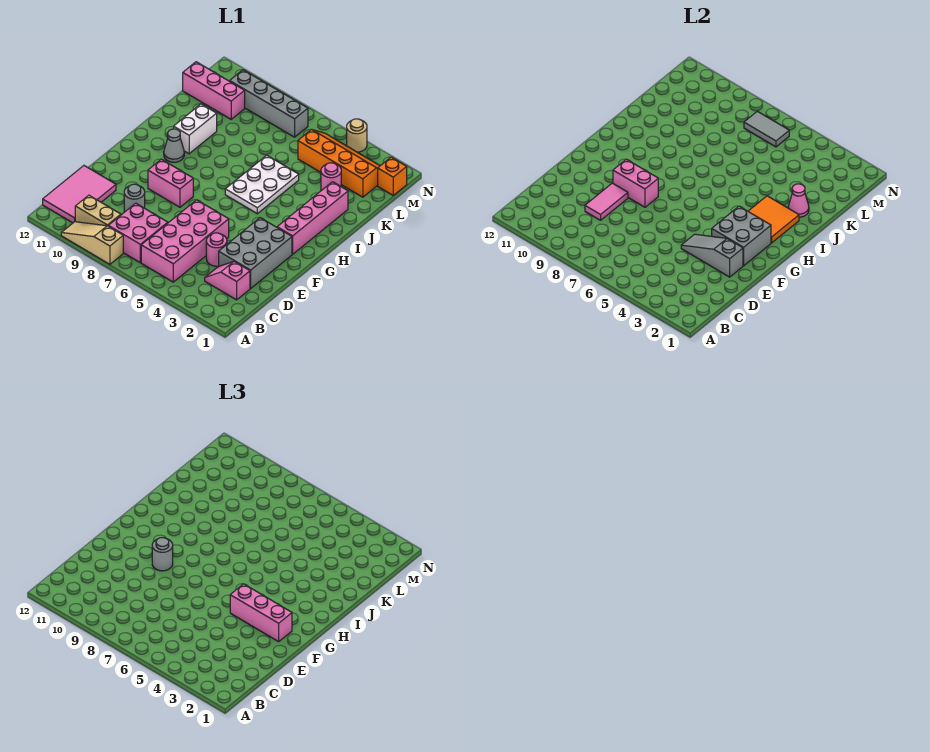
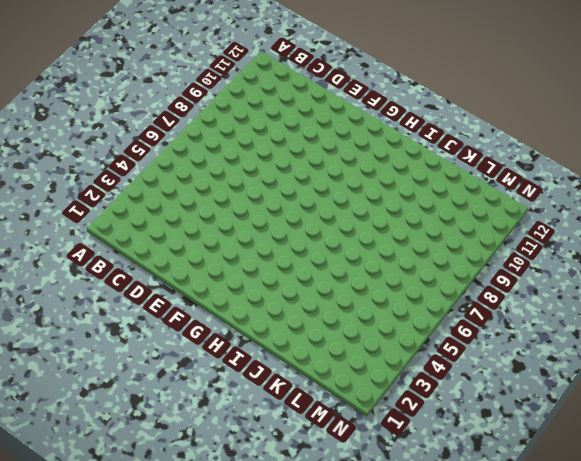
none -> tan slope A8:A10 level 1 top 8
none -> pink brick B5:E6 level 1
none -> pink brick B7:C8 level 1

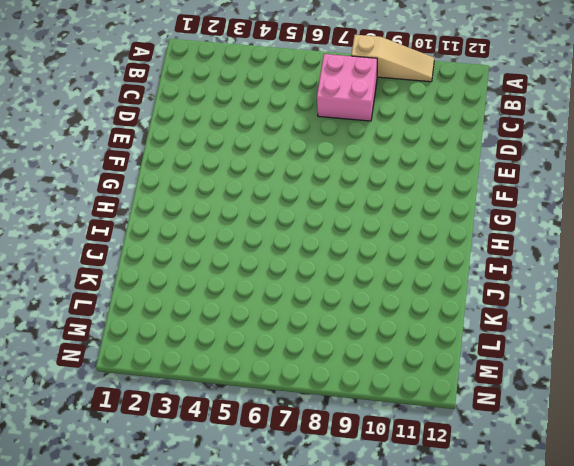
none -> pink brick B5:E6 level 1
none -> tan brick B9:B10 level 1
none -> pink tile B11:D12 level 1

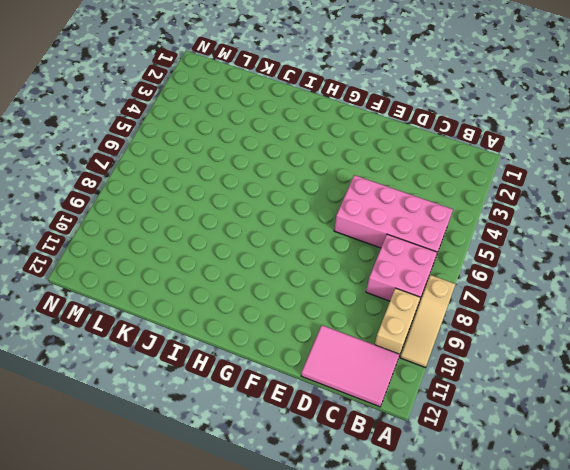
none -> pink slope C2:C3 level 1 top 2
none -> grey brick D2:F3 level 1
none -> pink round brick D4 level 1

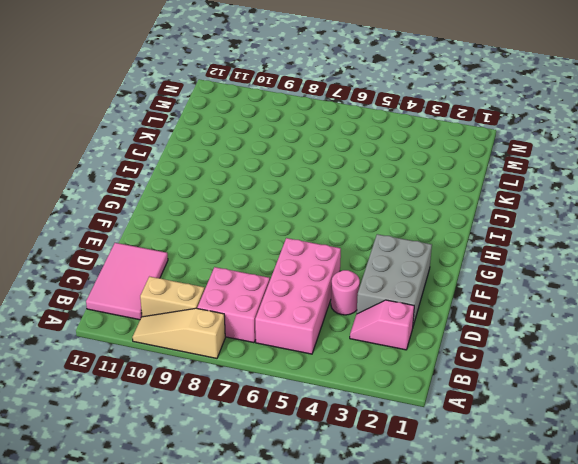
none -> grey round brick D9 level 1
none -> pink brick F8:F9 level 1
none -> pink brick G2:J2 level 1

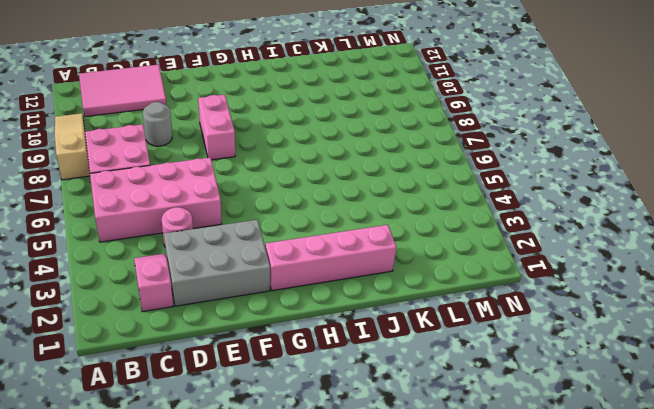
none -> tan brick B9:B10 level 1
none -> white plate H5:J6 level 1
none -> grey cone H10 level 1

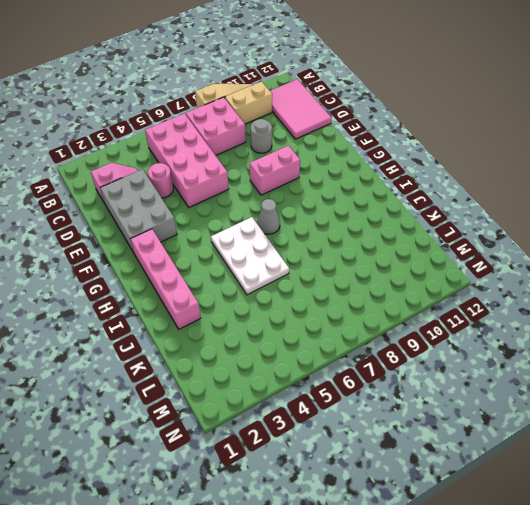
grey cone H7 level 1 -> grey cone H10 level 1
none -> white brick I10:J10 level 1
none -> pink round brick K3 level 1
none -> orange slope L2:M5 level 1 top L

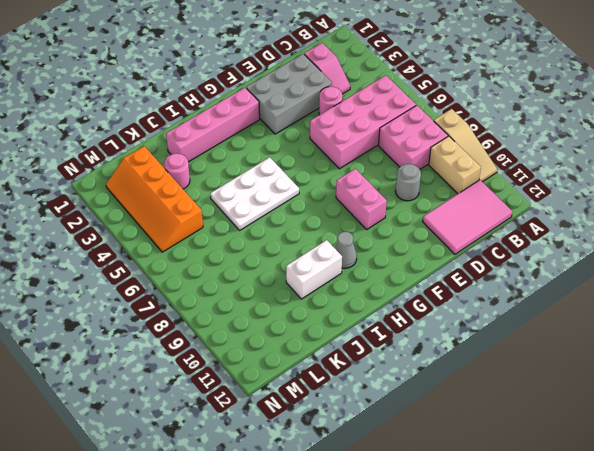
none -> pink brick L10:L12 level 1
none -> orange brick M1 level 1
none -> grey brick M7:M10 level 1

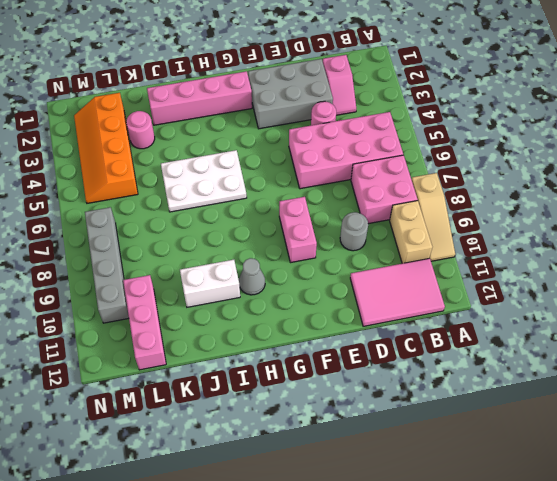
none -> orange brick M1 level 1
none -> tan round brick N4 level 1
none -> pink tile D9:E9 level 2

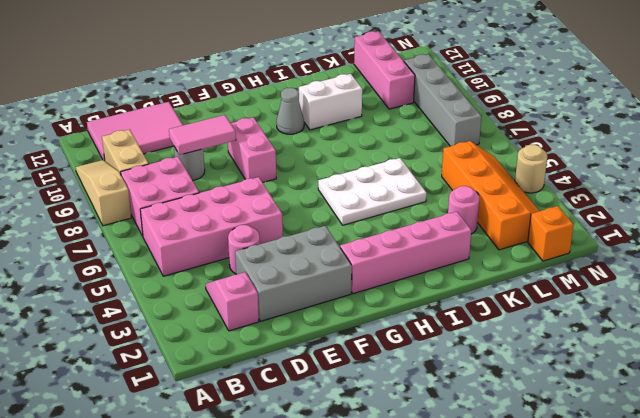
none -> grey slope E2:E4 level 2 top 2
none -> grey brick F2:G3 level 2
none -> pink brick F8:F9 level 2

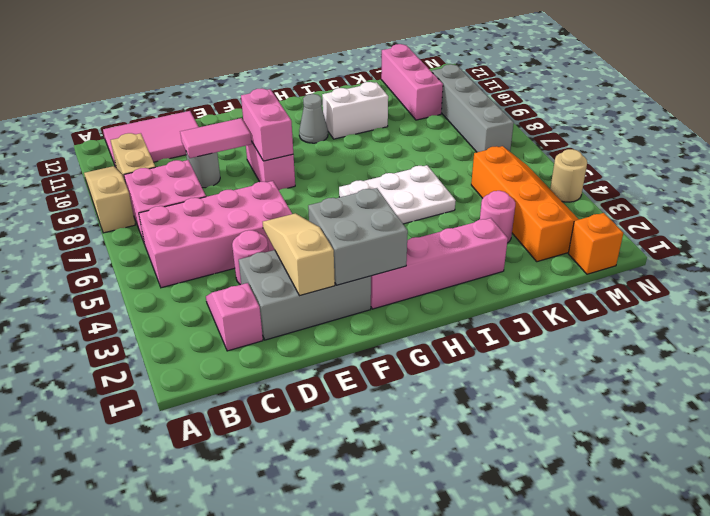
tan slope E2:E4 level 2 top 2 -> grey slope E2:E4 level 2 top 2
none -> orange tile H2:I3 level 2
none -> pink cone J2 level 2
none -> grey tile M6:M7 level 2

